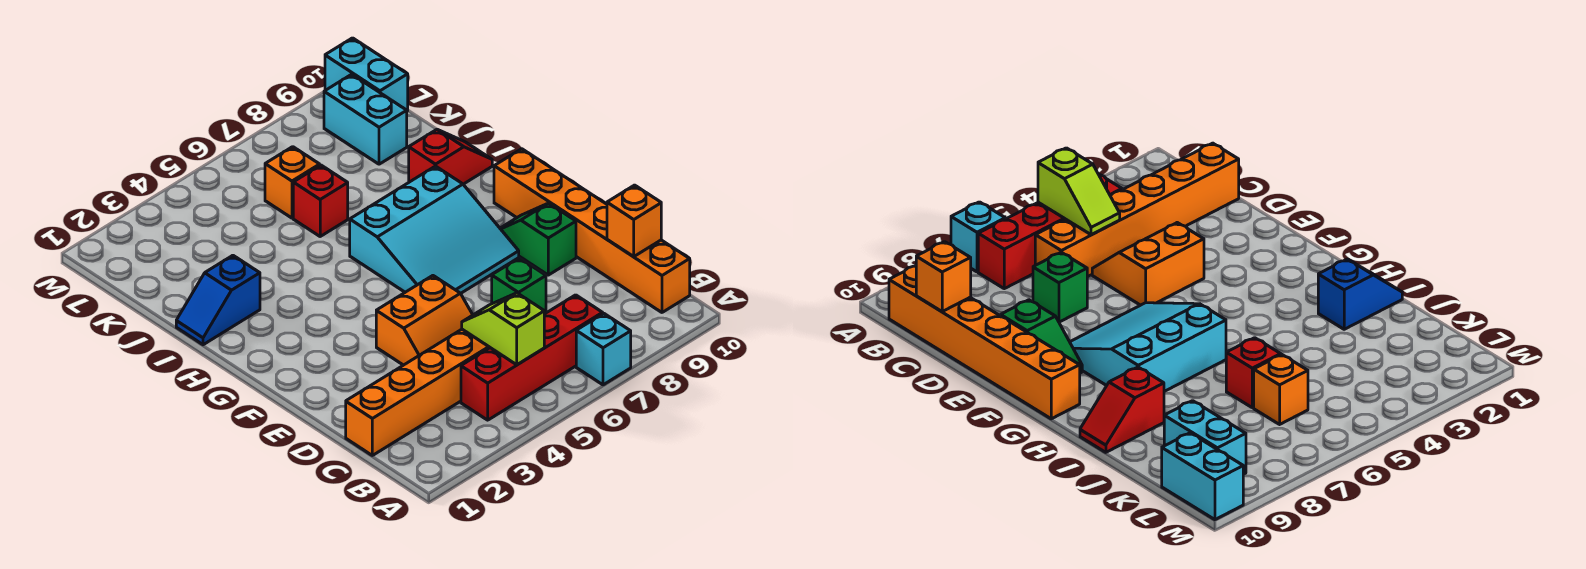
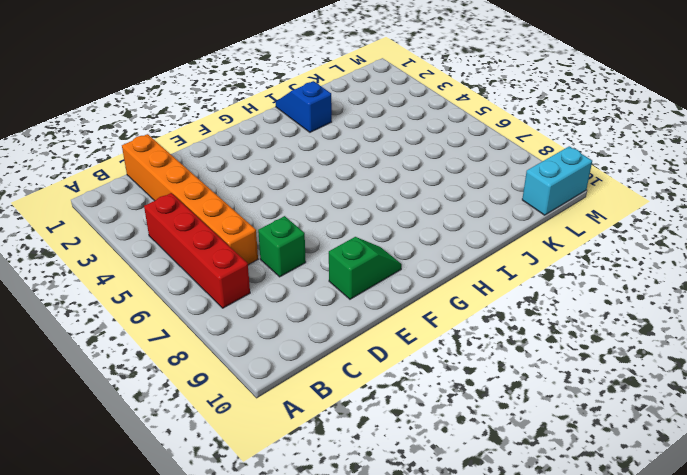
none -> cyan brick A7 level 1
none -> orange brick B10:G10 level 1
none -> orange slope D4:E5 level 1 top E

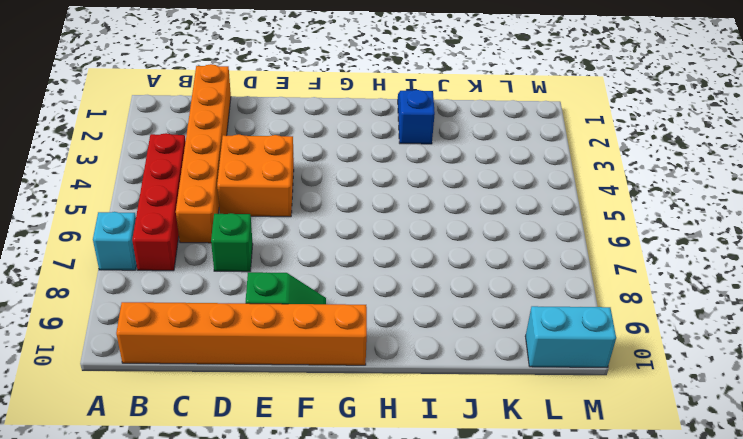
orange brick D4:E5 level 1 -> orange slope D4:E5 level 1 top E
none -> cyan slope F6:H8 level 1 top H
none -> red slope I9:I10 level 1 top 9
none -> red brick J6 level 1

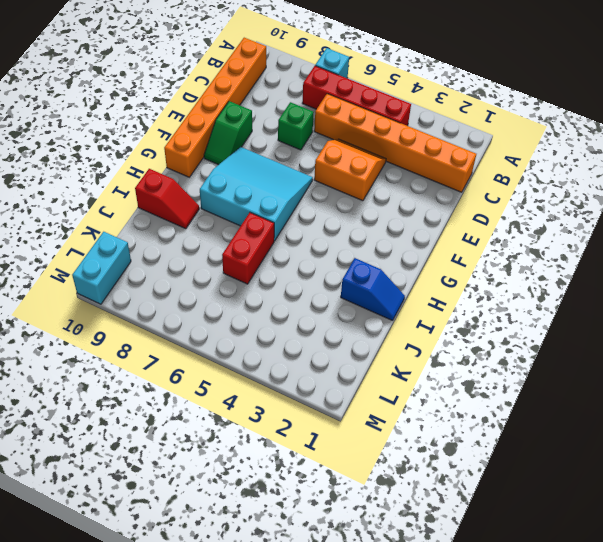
red brick I6:J6 level 1 -> red brick J6 level 1
red slope I9:I10 level 1 top 10 -> red slope I9:I10 level 1 top 9
none -> orange brick K6 level 1
none -> cyan brick K9:L9 level 1
none -> lime slope B5:C5 level 2 top B

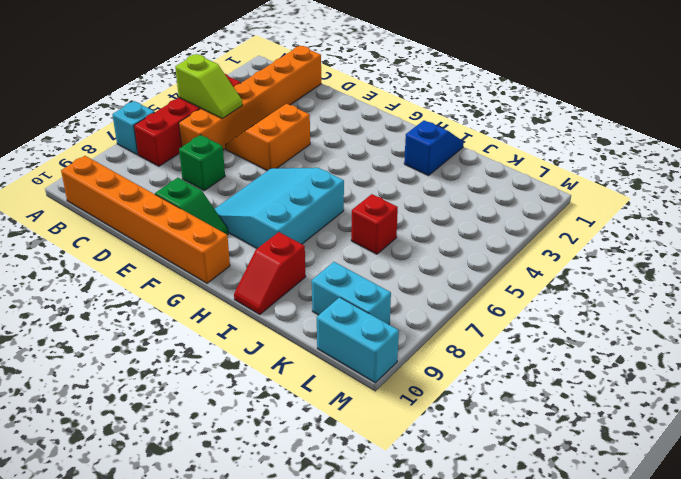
none -> orange brick K6 level 1
none -> orange brick C10 level 2

